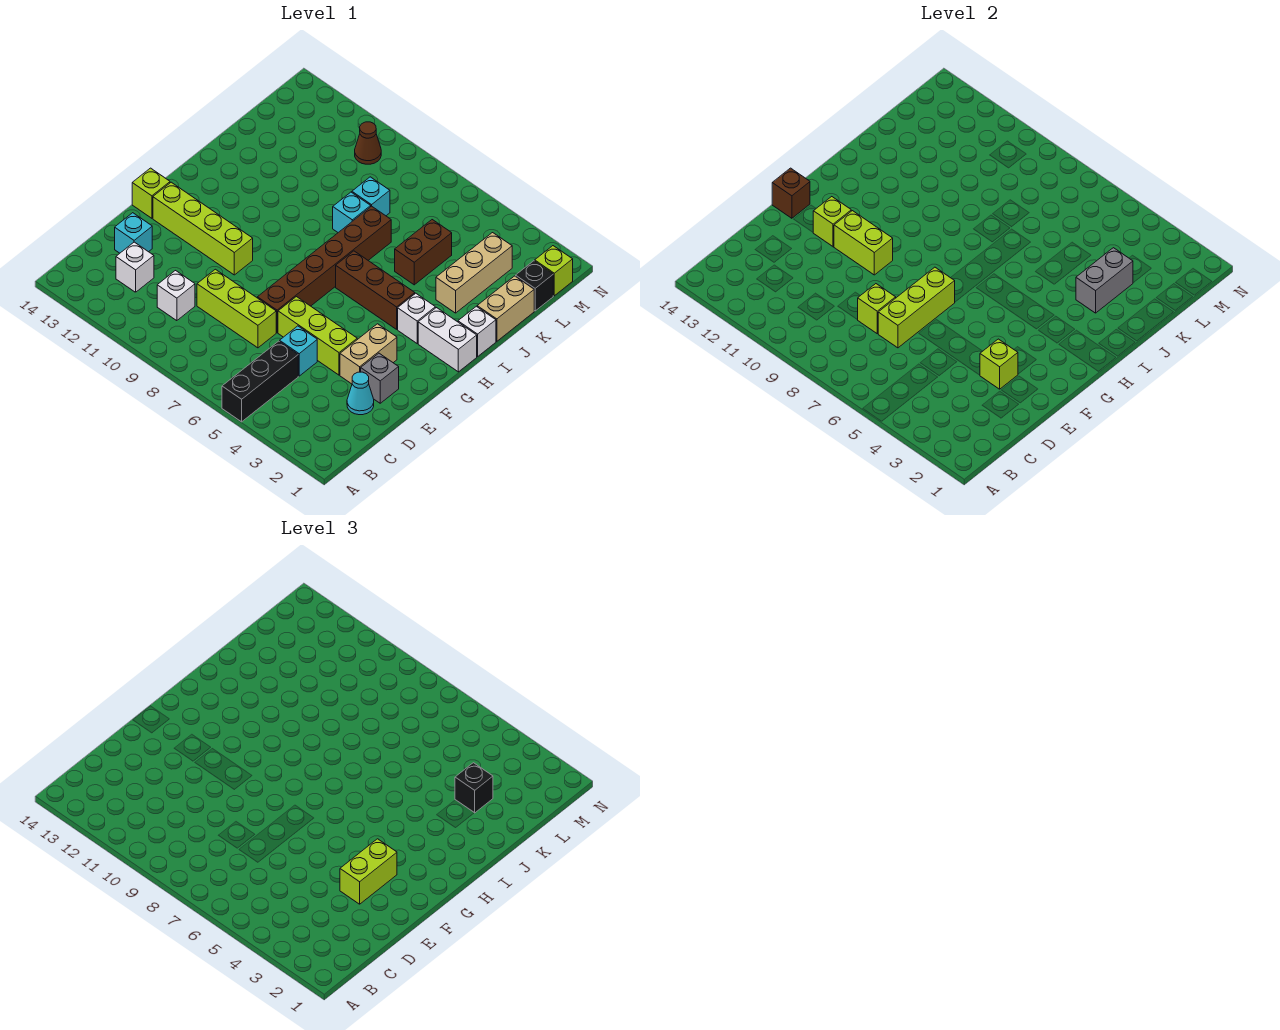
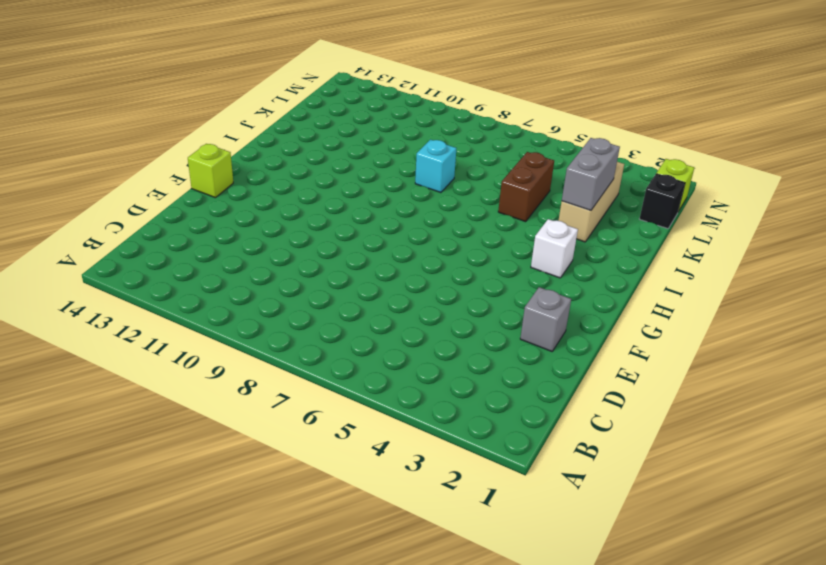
none -> black brick A5:C5 level 1
none -> white brick C10 level 1
none -> white brick C12 level 1
none -> cyan cone D2 level 1

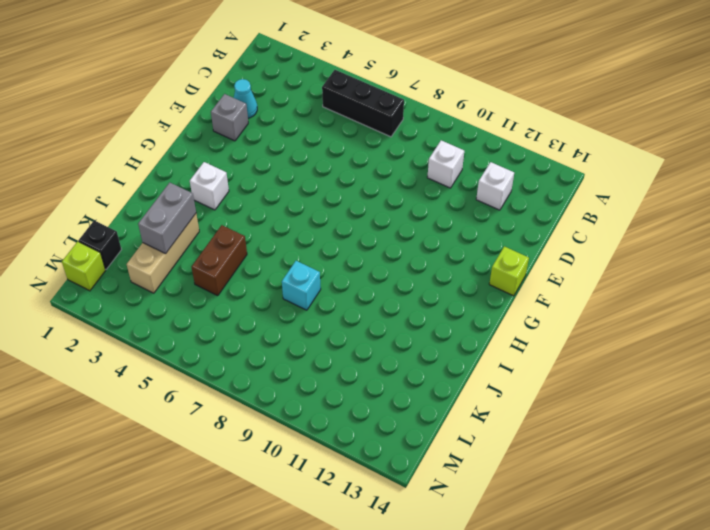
black brick B5:B7 level 1 -> black brick A5:C5 level 1
none -> cyan brick D5 level 1
none -> lime brick D7:D9 level 1
none -> cyan brick D13 level 1
none -> tan brick E3:F3 level 1

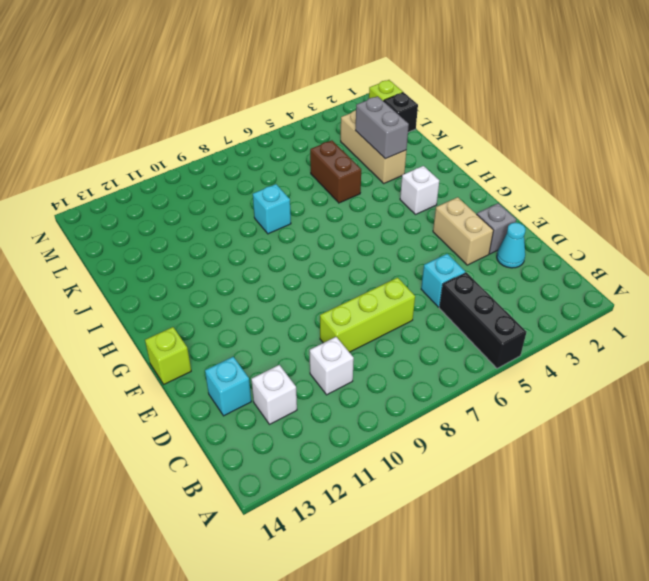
none -> lime brick E4:E6 level 1
none -> brown brick E7:J7 level 1
none -> lime brick F10:F13 level 1
none -> white brick H1:H2 level 1

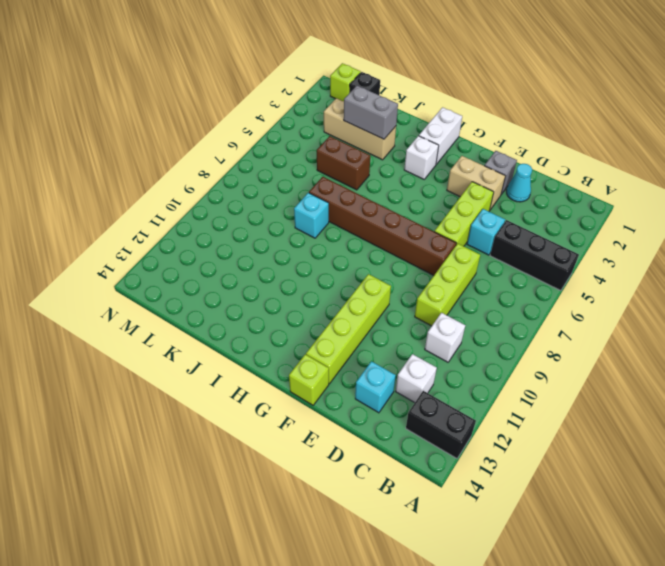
black brick A13:B13 level 1 -> none
none -> brown brick H4:H6 level 1
none -> white brick I1 level 1
none -> tan brick J1:K1 level 1
none -> cyan brick K8 level 1

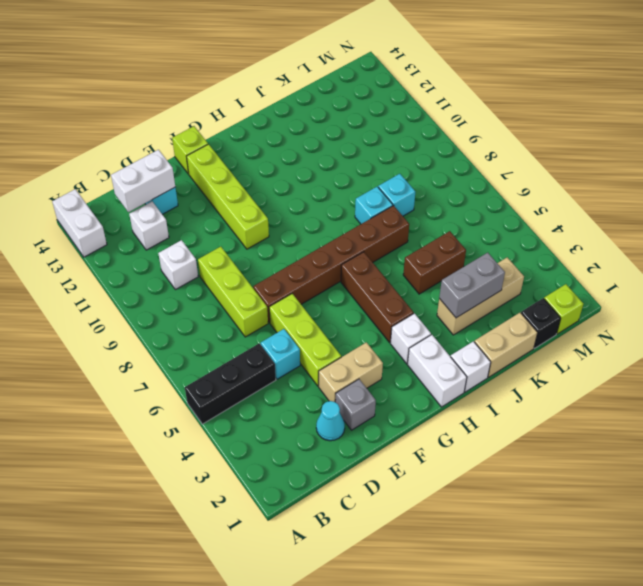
white brick A13:A14 level 1 -> none
white brick C13:D13 level 2 -> none
none -> brown cone M10 level 1
none -> lime brick D7:F7 level 2
none -> lime brick D8 level 2
none -> lime brick E3 level 2

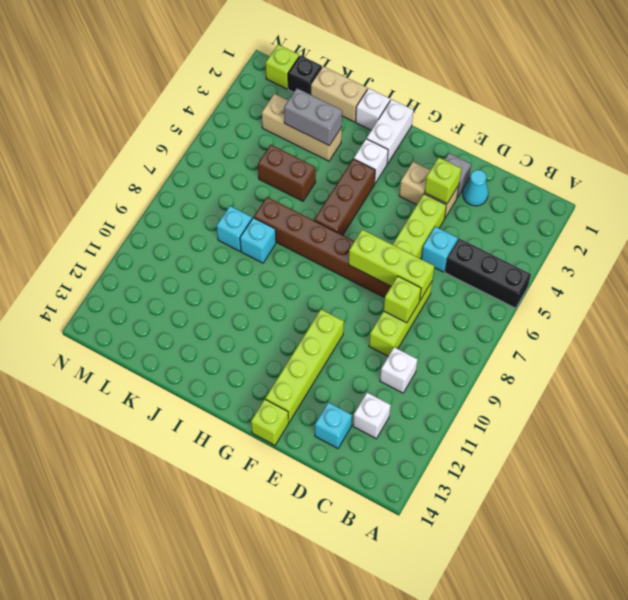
none -> brown cone M10 level 1
none -> lime brick F10:F11 level 2
none -> lime brick F12 level 2
none -> brown brick F14 level 2

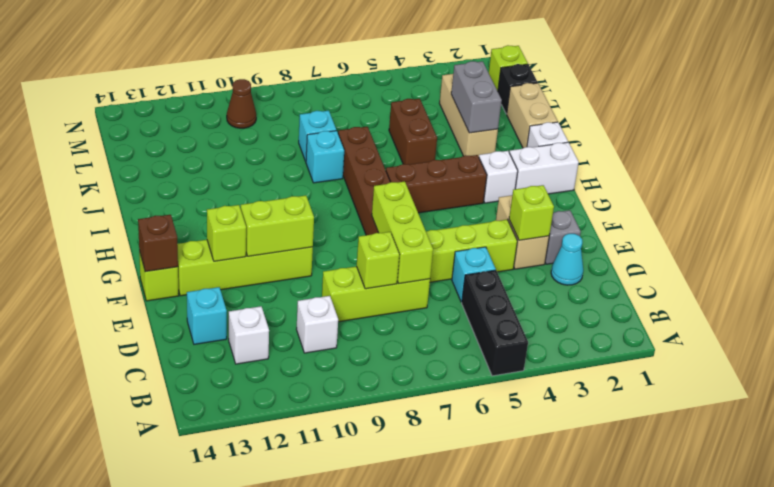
none -> lime brick E3:F3 level 3
none -> black brick K3 level 3

